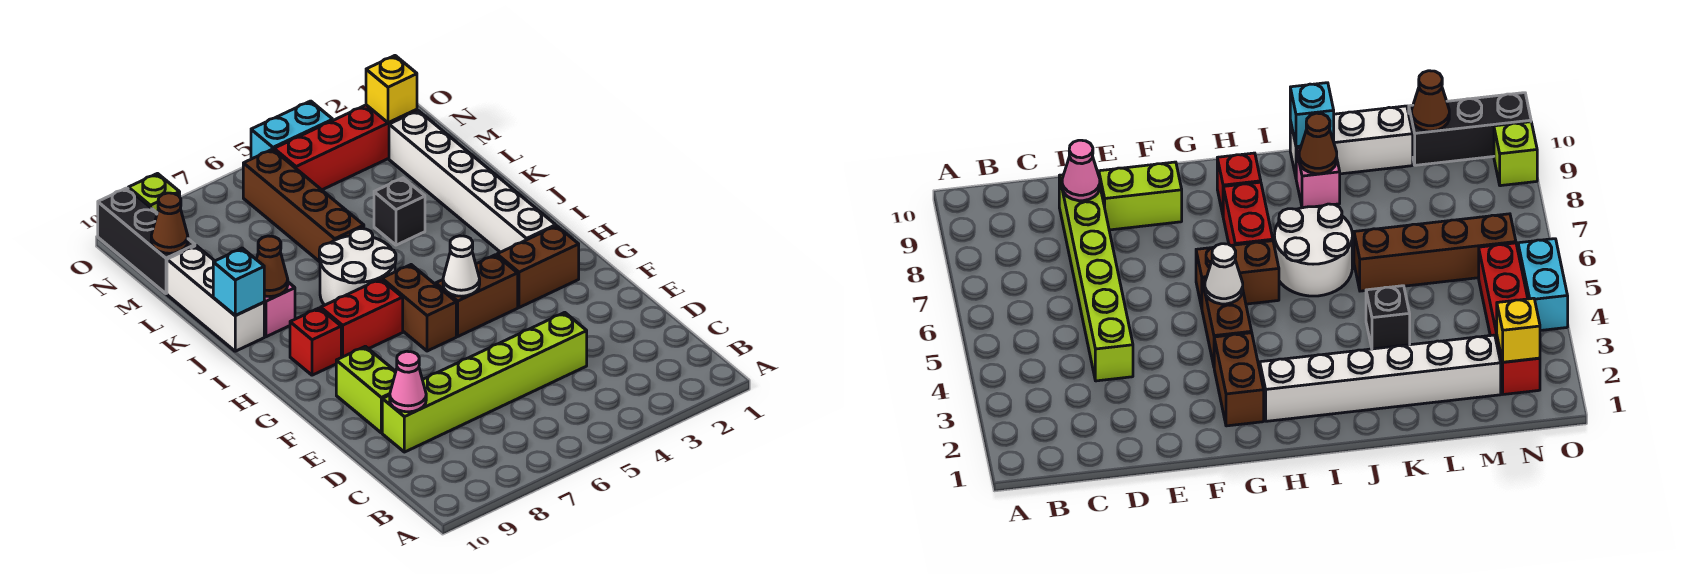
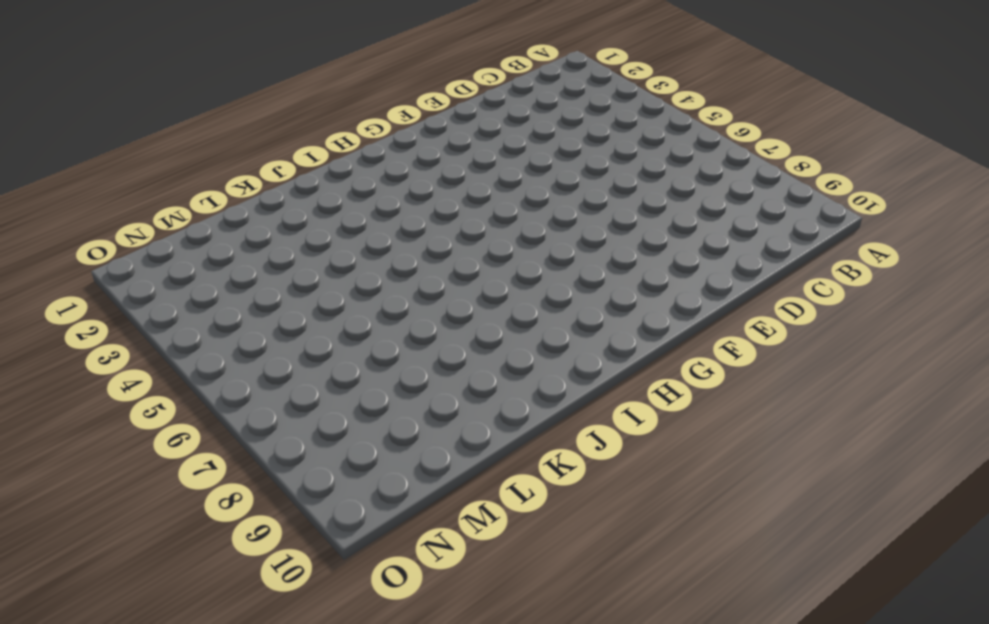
none -> lime brick D4:D9 level 1
none -> lime brick E9:F9 level 1
none -> brown brick G2:G3 level 1

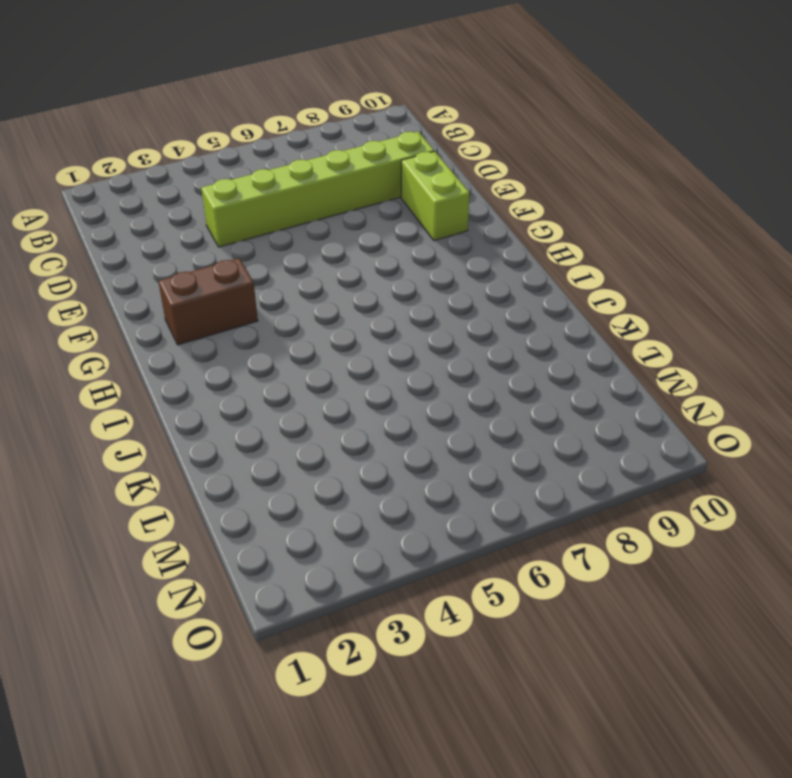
none -> brown brick G4:G5 level 1
none -> brown brick G6:H6 level 1
none -> white brick H2:M2 level 1

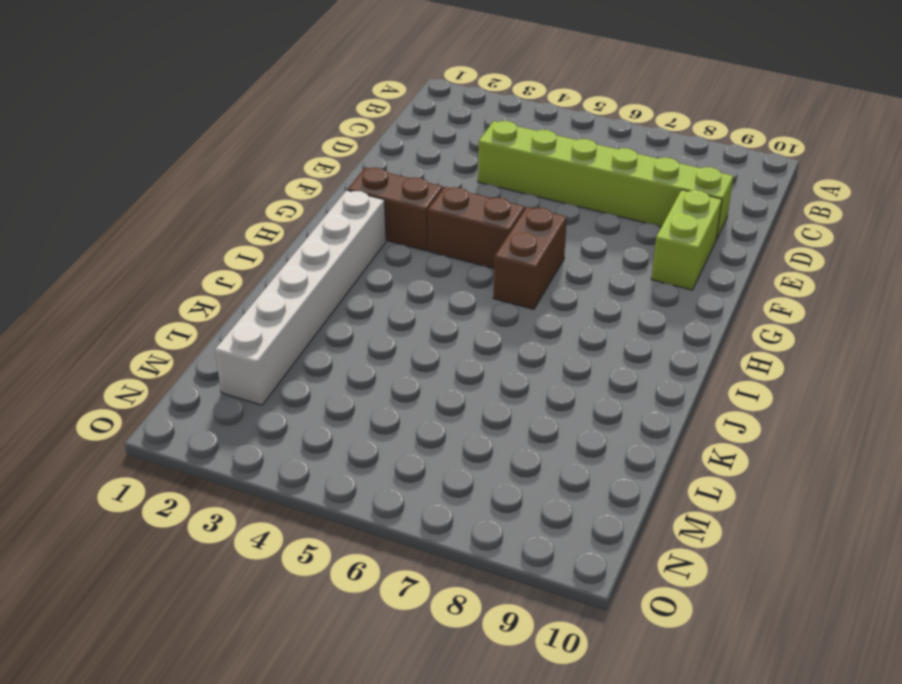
none -> red brick H7:H8 level 1
none -> red brick H9 level 1
none -> white round brick I6:J7 level 1

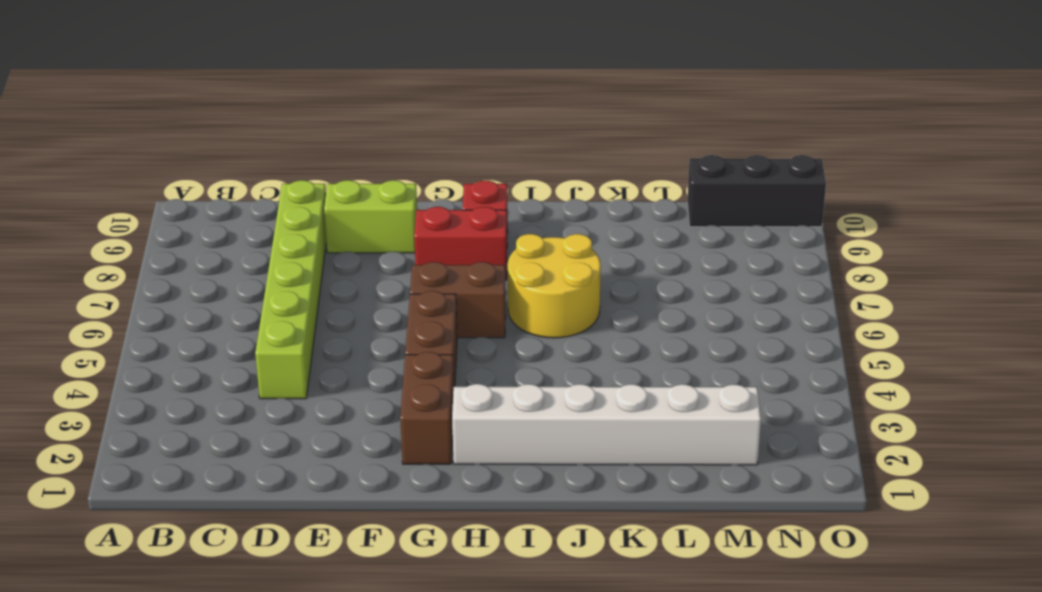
red brick G8:H8 level 1 -> red brick H7:H8 level 1
yellow round brick I6:J7 level 1 -> white round brick I6:J7 level 1
none -> pink brick J9 level 1
none -> white brick J10:L10 level 1
none -> black brick K4 level 1

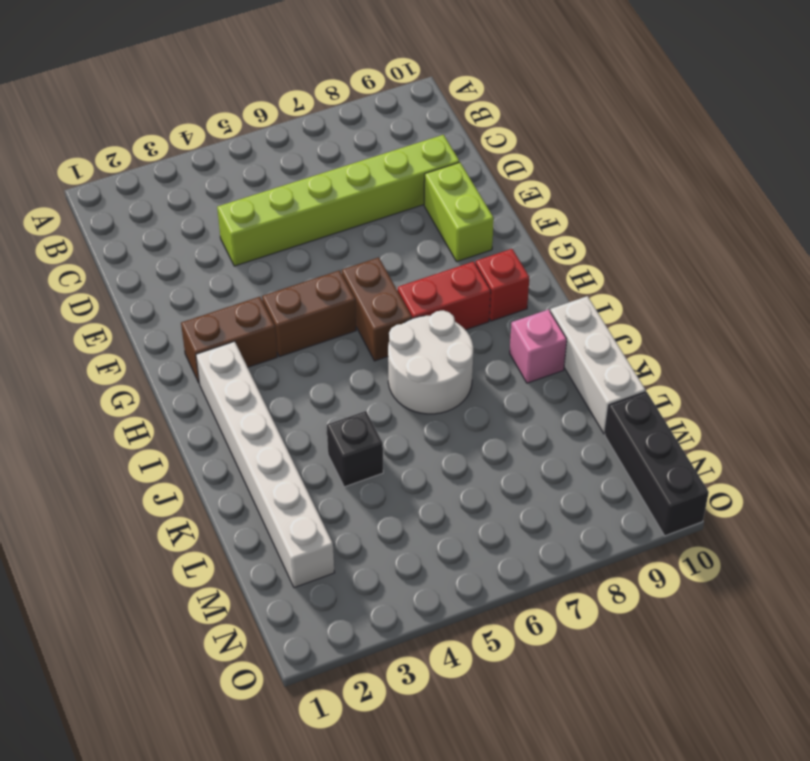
none -> brown brick K6:N6 level 1
none -> red brick N2:N5 level 1
none -> cyan brick O4:O5 level 1

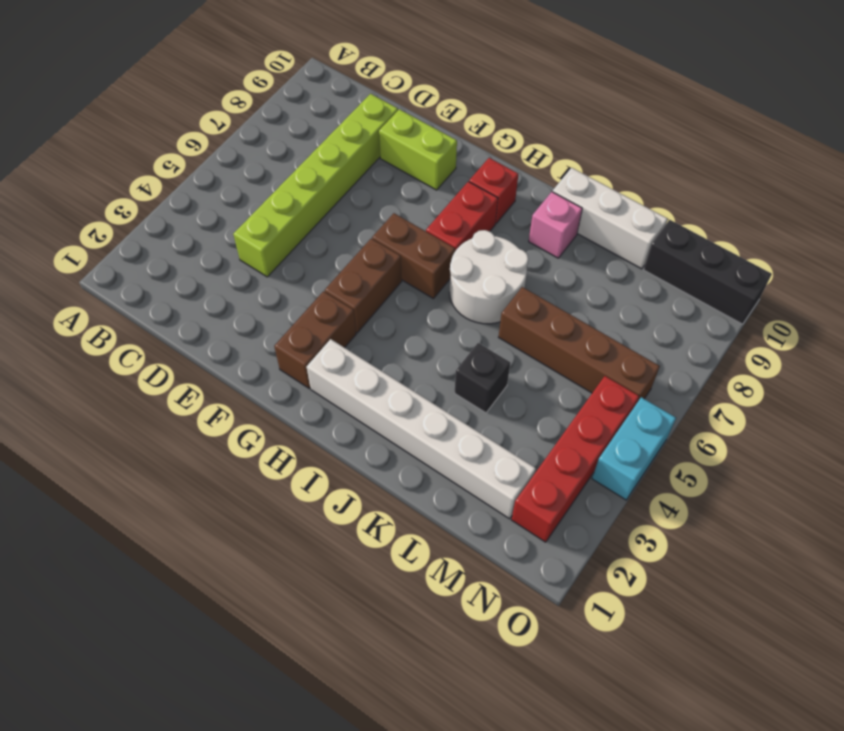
none -> lime brick O9 level 1
none -> pink cone D9 level 2
none -> white cone G5 level 2

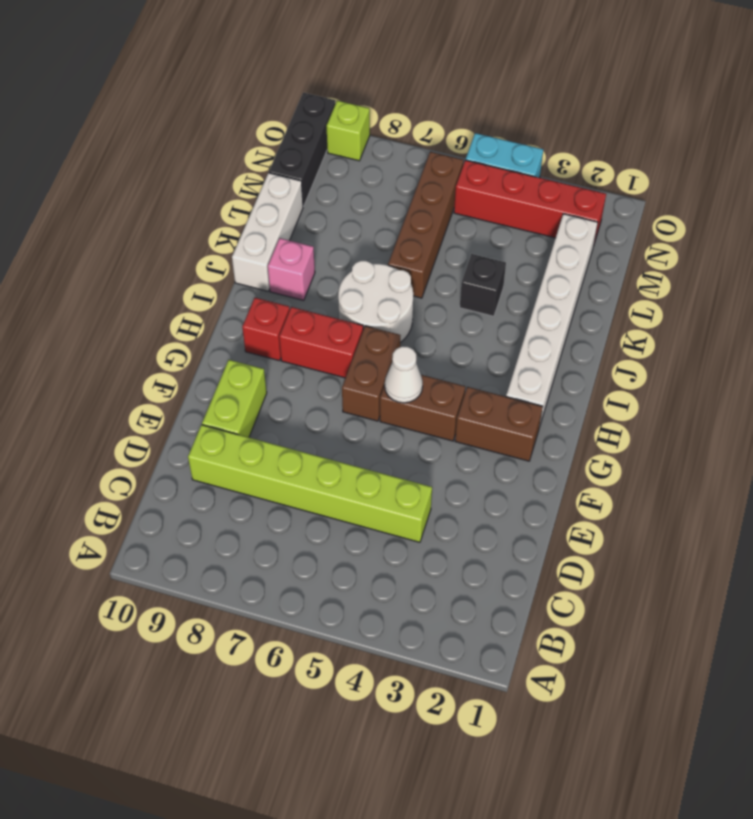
none -> pink cone D9 level 2
none -> brown cone J9 level 2
none -> cyan brick J10 level 2

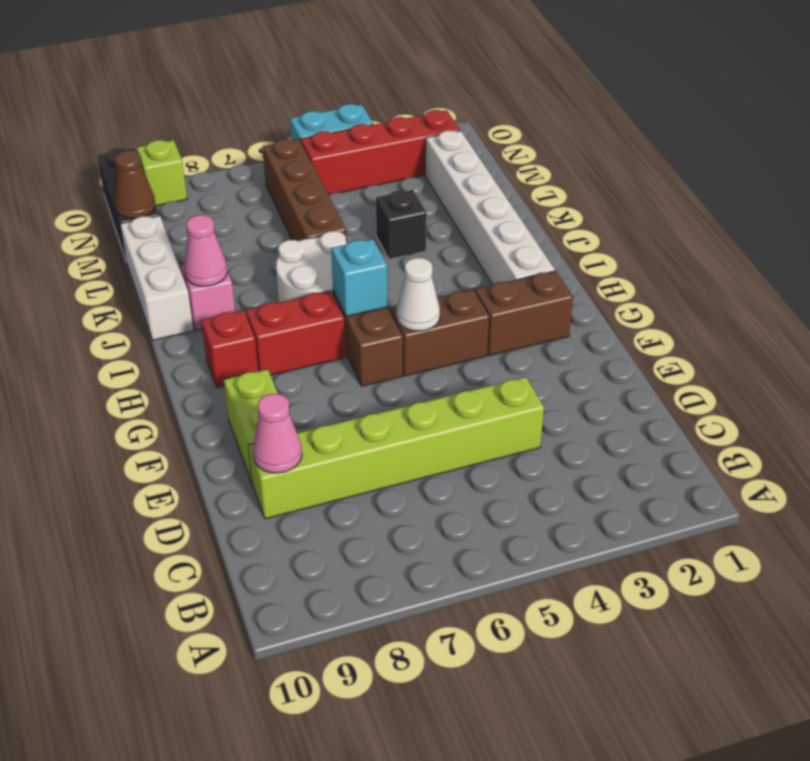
cyan brick H6 level 2 -> cyan brick J10 level 2
pink cone J9 level 2 -> brown cone J9 level 2
none -> yellow brick N2 level 2

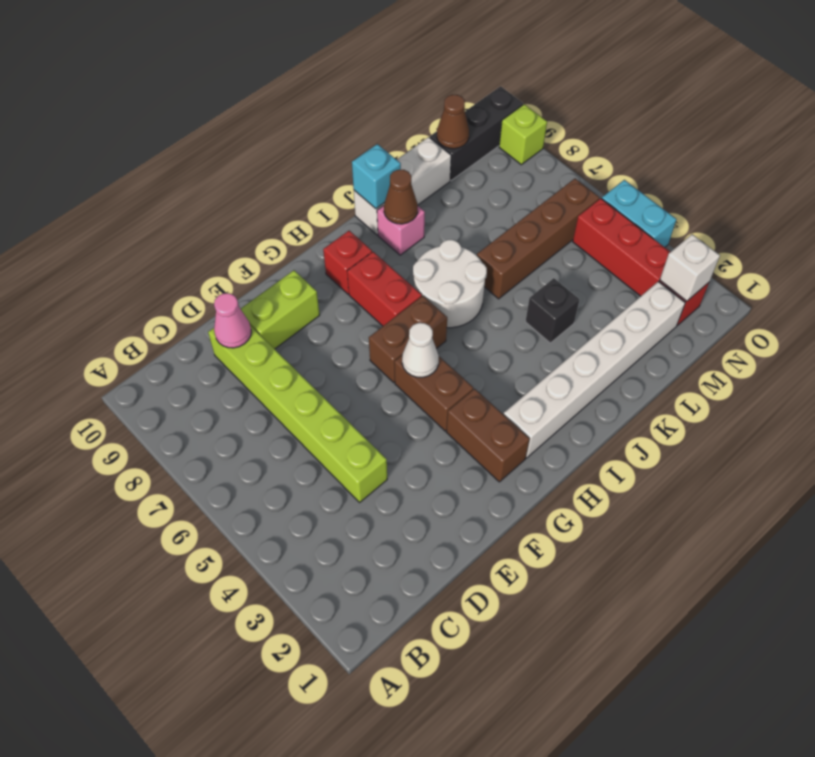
white brick N2 level 2 -> yellow brick N2 level 2

